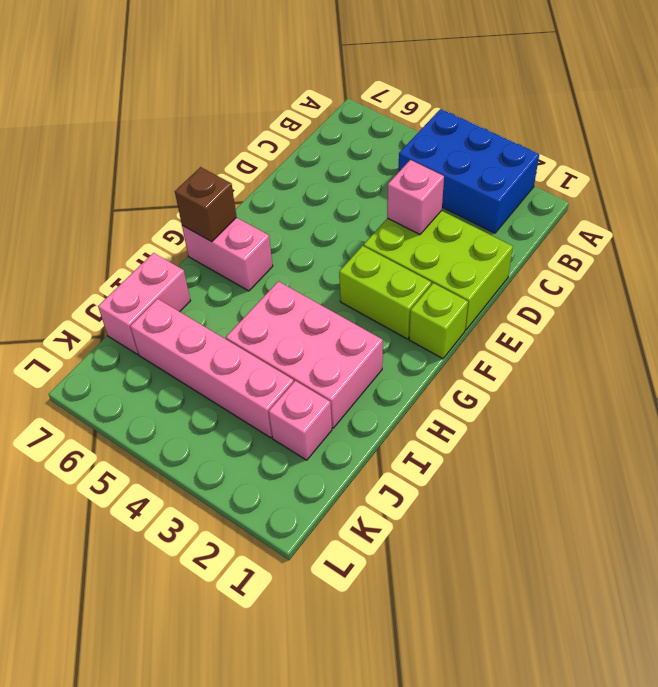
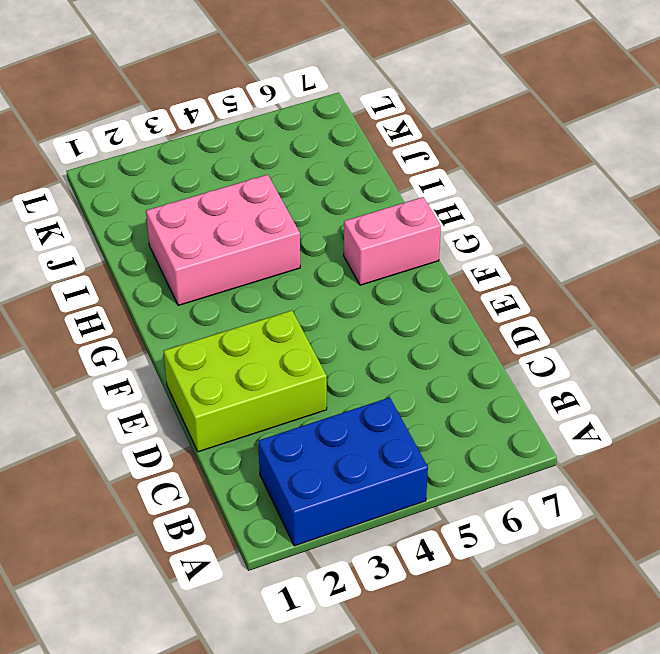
none -> lime brick F1 level 1
none -> lime brick F2:F3 level 1

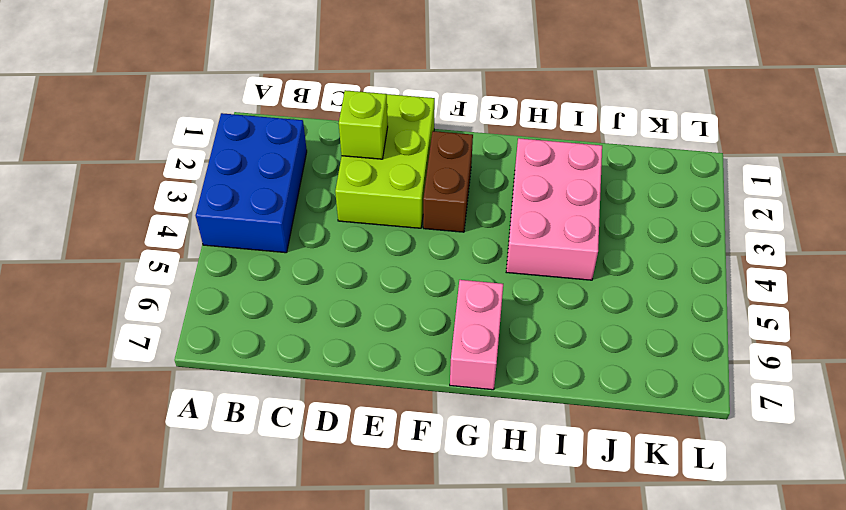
lime brick D2 level 2 -> lime brick F1 level 1
brown brick F2:F3 level 1 -> lime brick F2:F3 level 1
none -> pink brick I7:J7 level 1
none -> pink brick J2 level 1

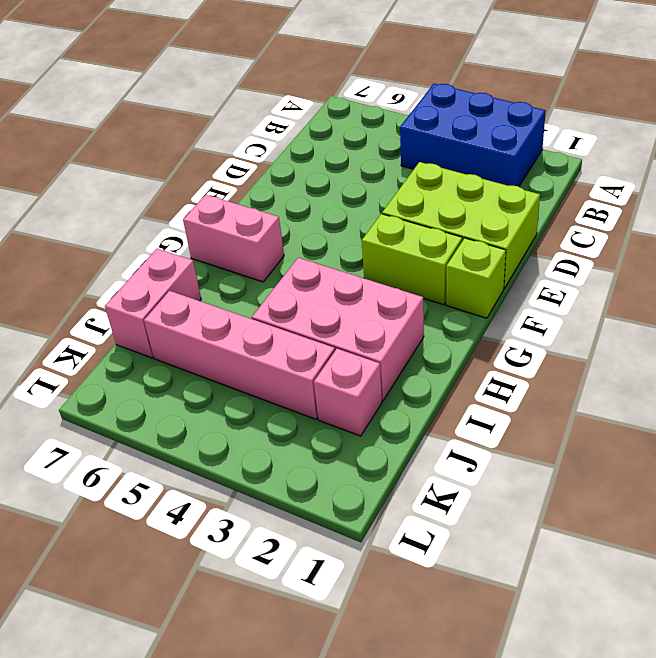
none -> pink brick D3 level 2
none -> brown brick G7 level 2

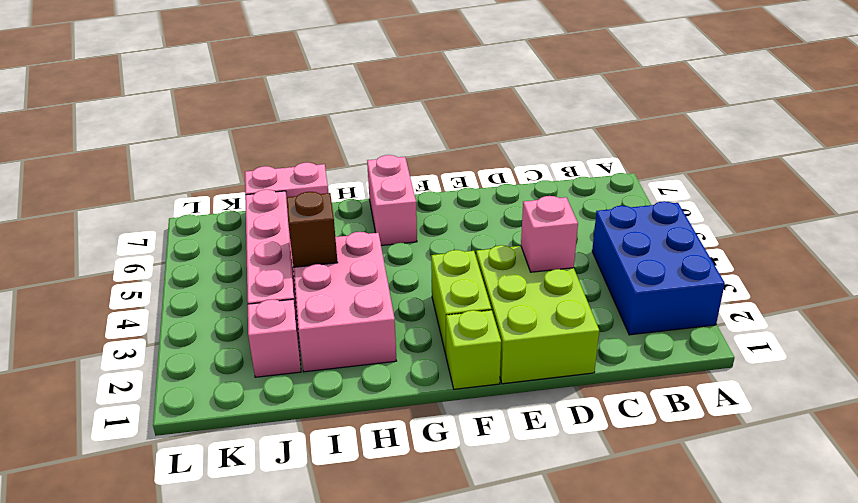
brown brick I4 level 2 -> brown brick G7 level 2

